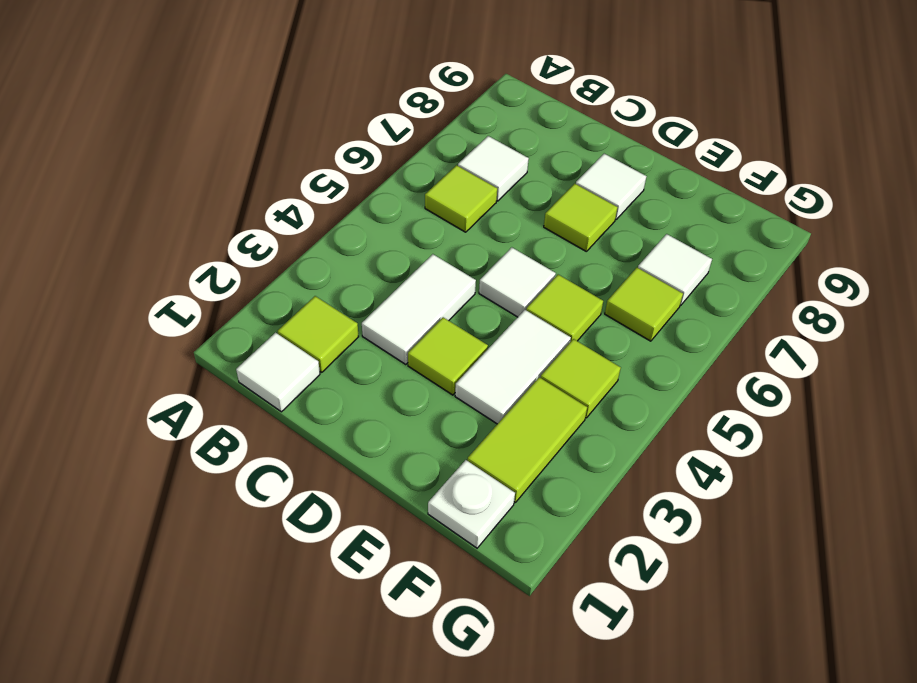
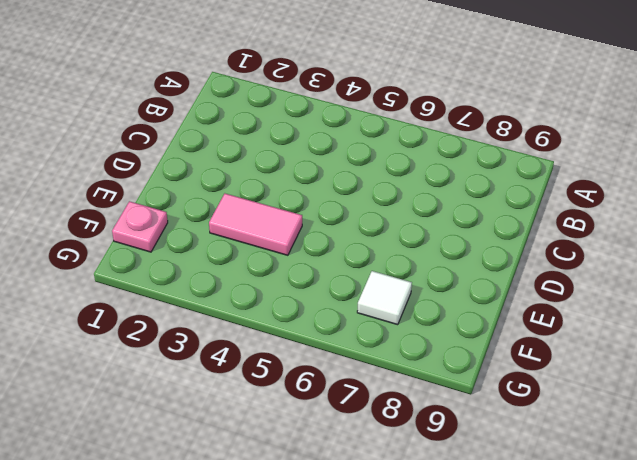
pink tile E3:E4 level 1 -> white tile E3:E4 level 1
pink plate F1 level 1 -> white plate F1 level 1
none -> white tile B1 level 1
none -> lime tile B2 level 1
none -> lime tile B6 level 1

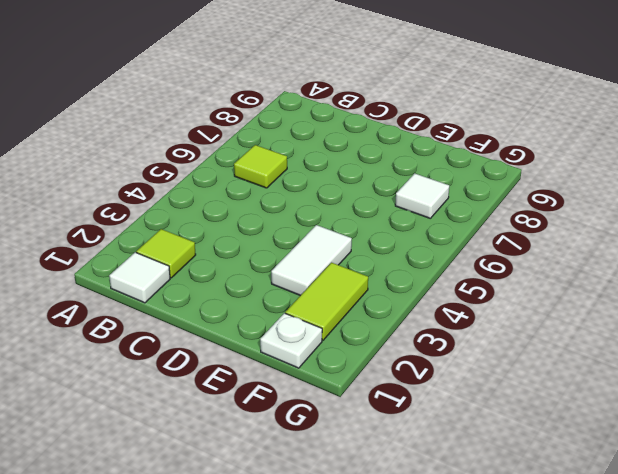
none -> white tile B7 level 1
none -> white tile C3:C4 level 1
none -> lime tile D3 level 1

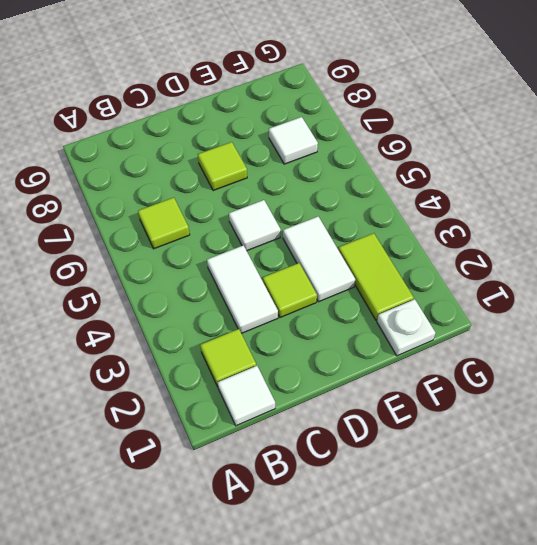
none -> white tile B7 level 1
none -> white tile D8 level 1
none -> lime tile E5 level 1

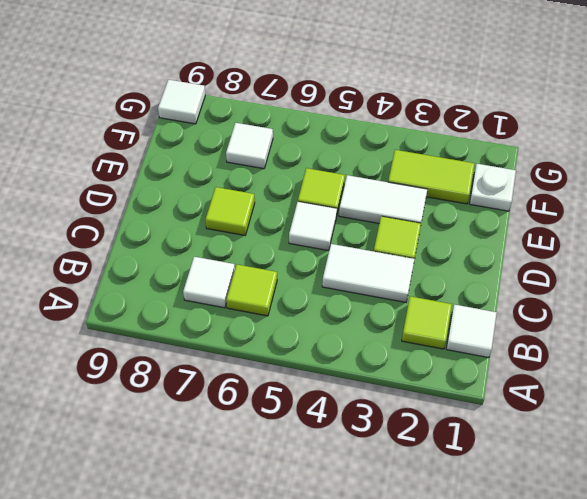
white tile G9 level 1 -> white tile D8 level 1
none -> lime tile F4 level 1
none -> lime tile F6 level 1

